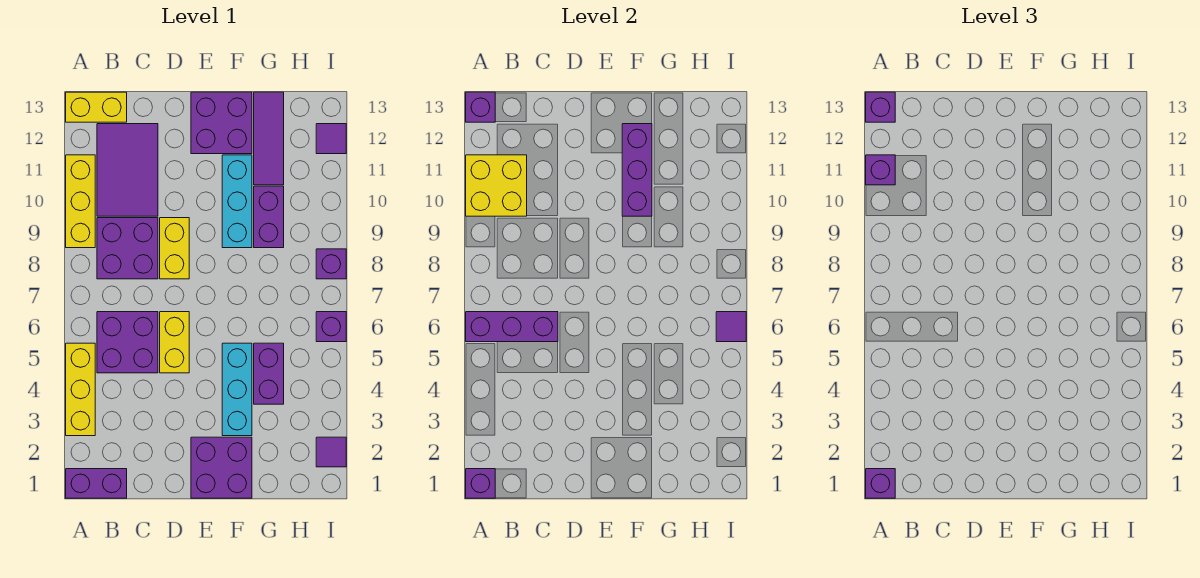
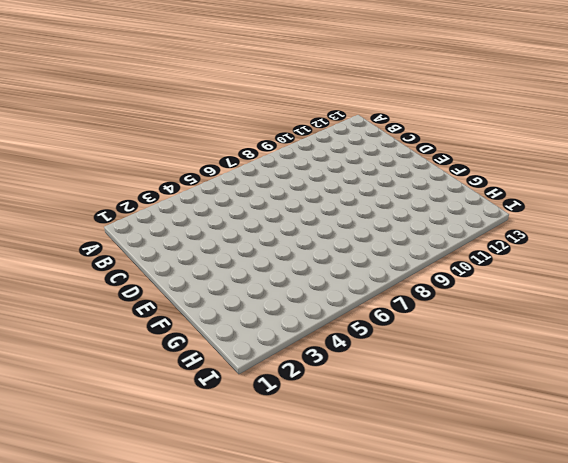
none -> purple brick A1:B1 level 1
none -> yellow brick A3:A5 level 1
none -> yellow brick A9:A11 level 1

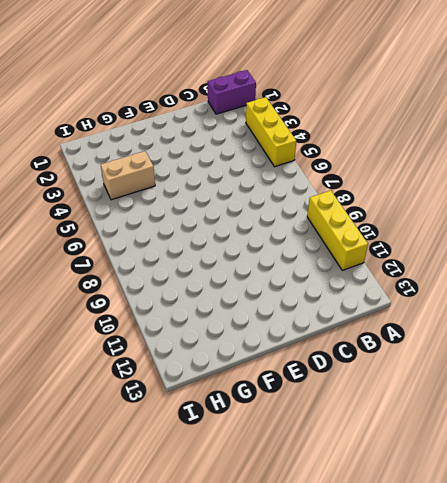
tan brick G4:H4 level 1 -> purple brick G4:G5 level 1
none -> yellow brick A13:B13 level 1
none -> purple brick B5:C6 level 1
none -> purple brick B8:C9 level 1

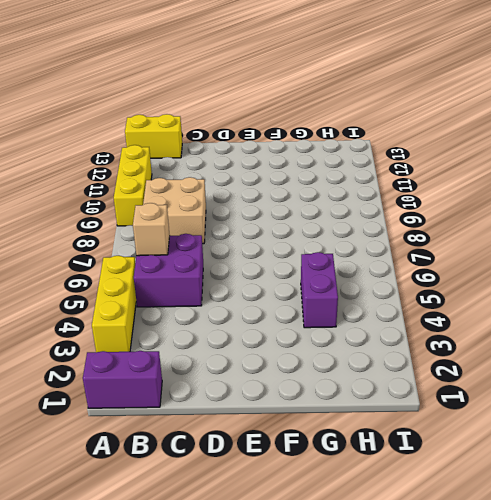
tan brick B6 level 2 -> purple brick A6:C6 level 2
tan brick B8:C9 level 1 -> purple brick B8:C9 level 1
none -> purple tile B10:C12 level 1
none -> yellow brick D5:D6 level 1
none -> yellow brick D8:D9 level 1

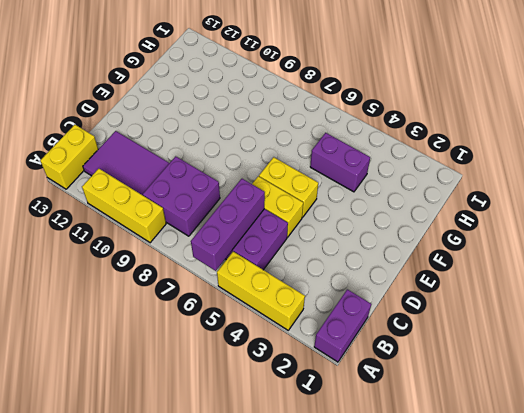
yellow brick E5:E6 level 1 -> yellow brick D8:D9 level 1
none -> purple brick E1:F2 level 1
none -> purple brick E12:F13 level 1
none -> cyan brick F3:F5 level 1

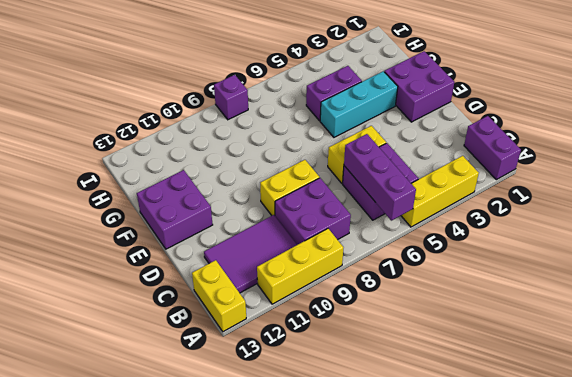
none -> cyan brick F9:F11 level 1
none -> purple brick G9:G10 level 1
none -> purple tile G11:G13 level 1

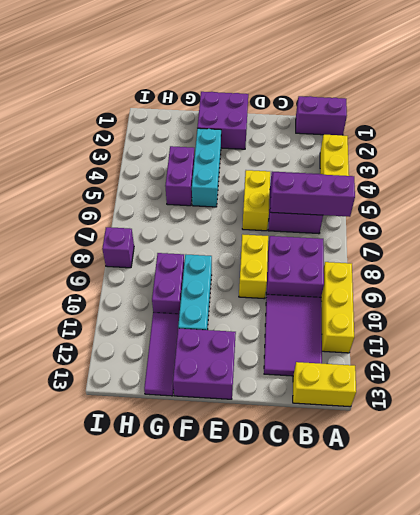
none -> purple tile I2 level 1
none -> purple brick I6 level 1
none -> purple tile I12 level 1

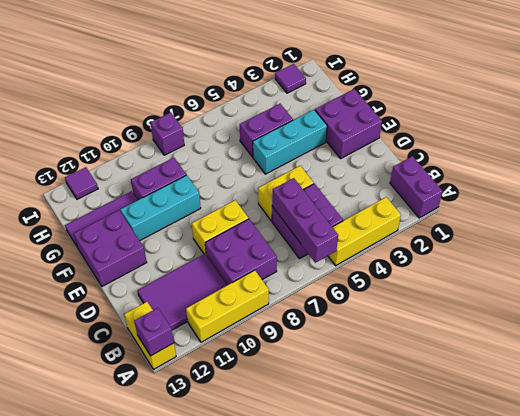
none -> purple brick I6 level 1
none -> purple brick A1 level 2
none -> yellow brick A10:B11 level 2

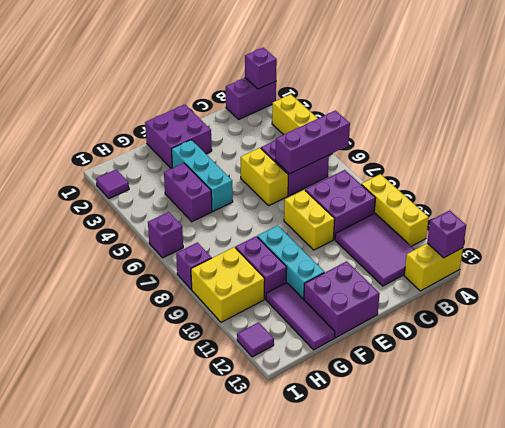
yellow brick H9:I10 level 1 -> yellow brick A10:B11 level 2
none -> purple brick F10:F12 level 2
none -> purple tile I6 level 2
none -> purple brick A1 level 3

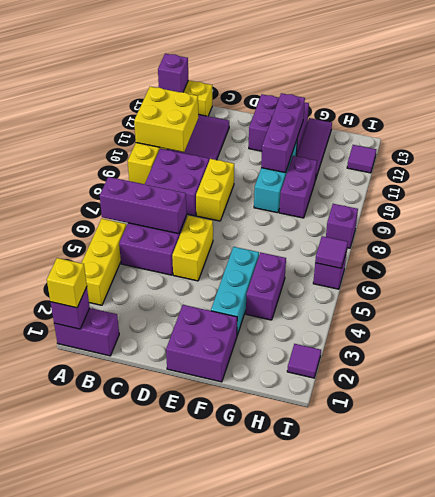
yellow brick A1 level 3 -> purple brick A1 level 3
none -> purple brick A11 level 3
none -> purple brick A13 level 3

